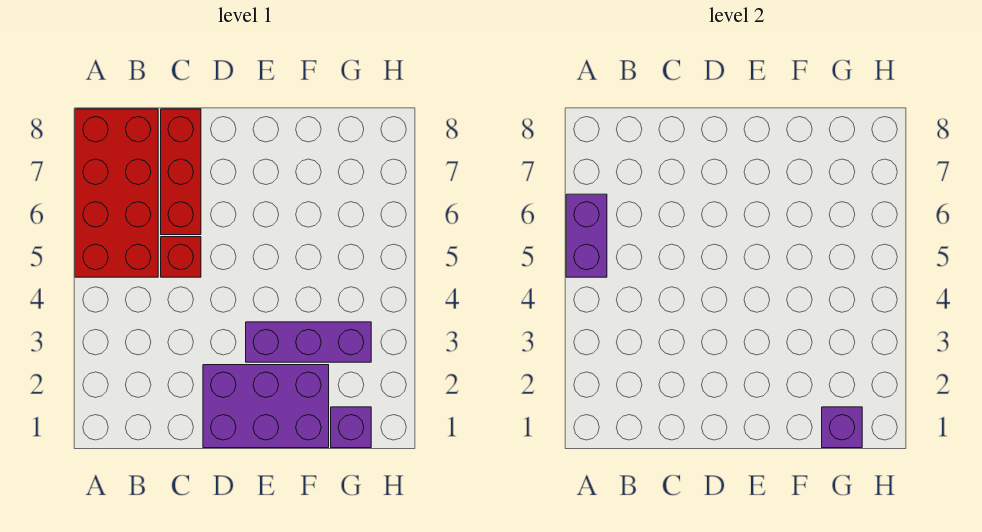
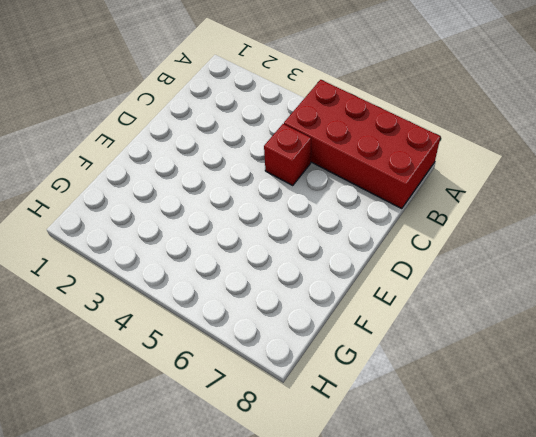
none -> red brick C6:C8 level 1
none -> purple brick D1:F2 level 1

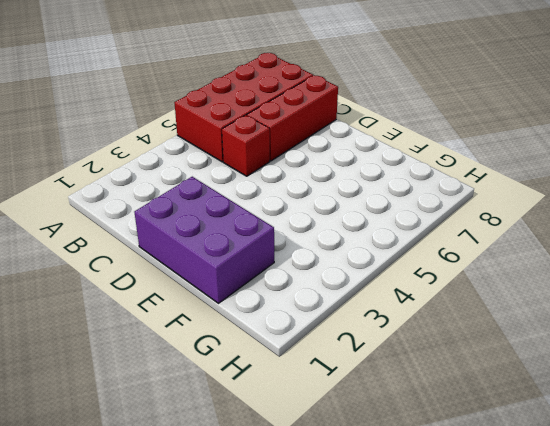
none -> purple brick E3:G3 level 1
none -> purple brick G1 level 1

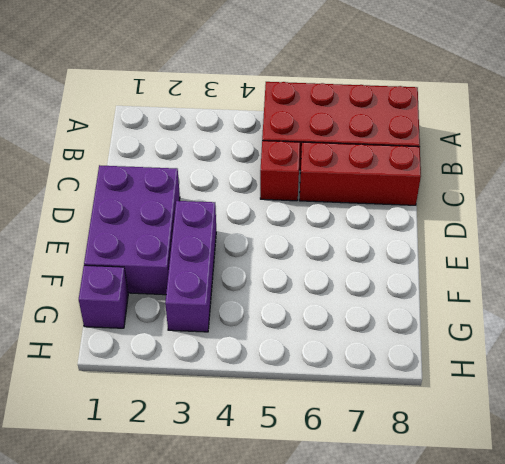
none -> purple brick A5:A6 level 2
none -> purple brick G1 level 2

